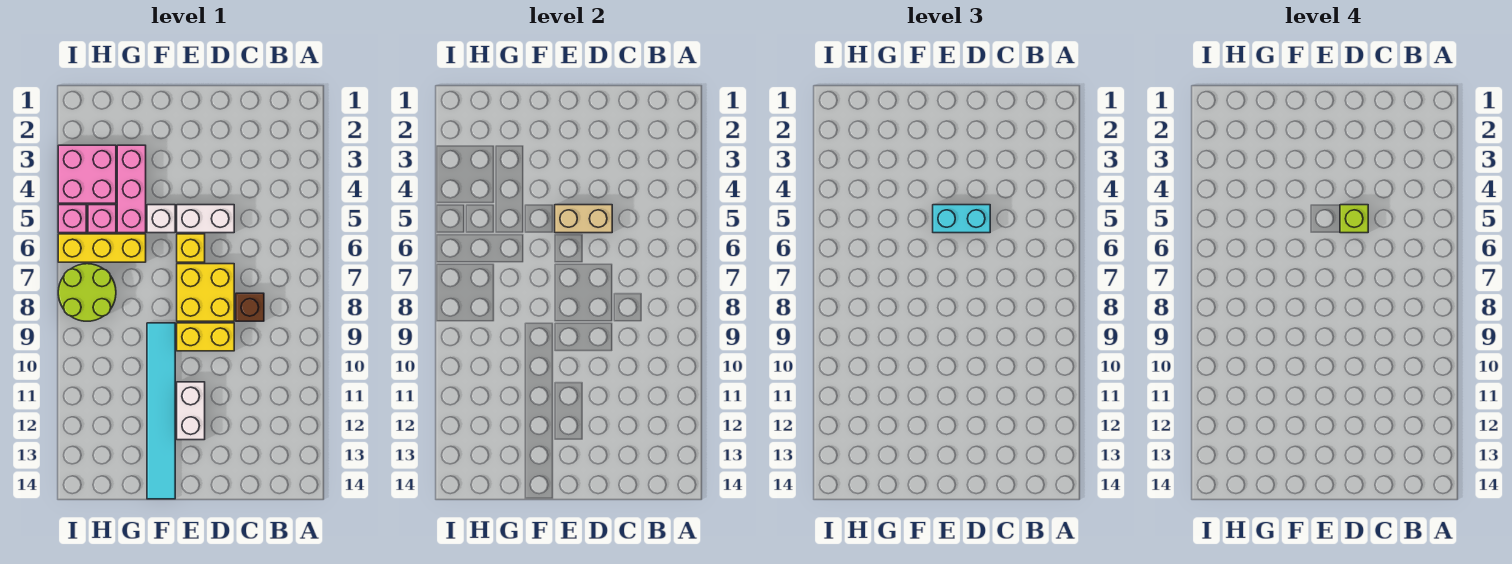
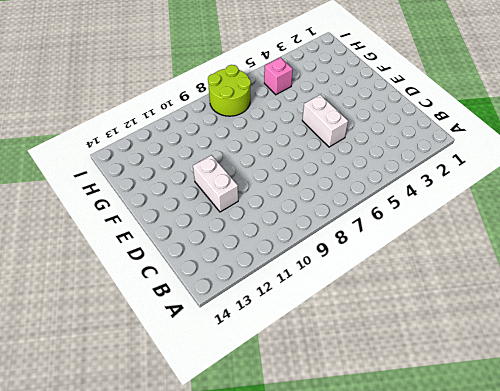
white brick D11:E11 level 1 -> white brick E11:E12 level 1
none -> brown brick C8 level 1
none -> yellow brick D7:E8 level 1
none -> yellow brick D9:E9 level 1

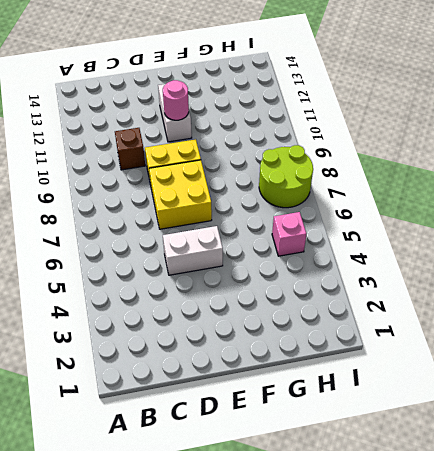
brown brick C10 level 1 -> brown brick C8 level 1
pink round brick E11 level 2 -> none
none -> yellow brick E6 level 1
none -> white brick F5 level 1
none -> cyan tile F9:F14 level 1

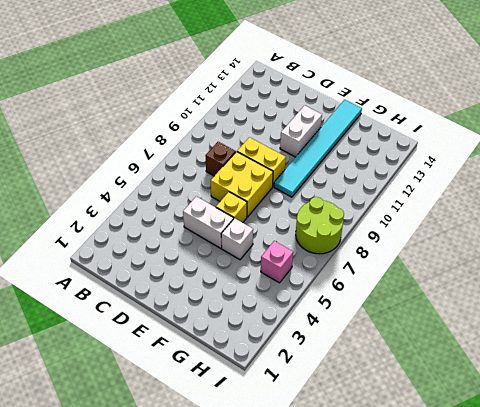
none -> pink brick G3:G5 level 1
none -> yellow brick G6:I6 level 1
none -> pink brick H3:I4 level 1

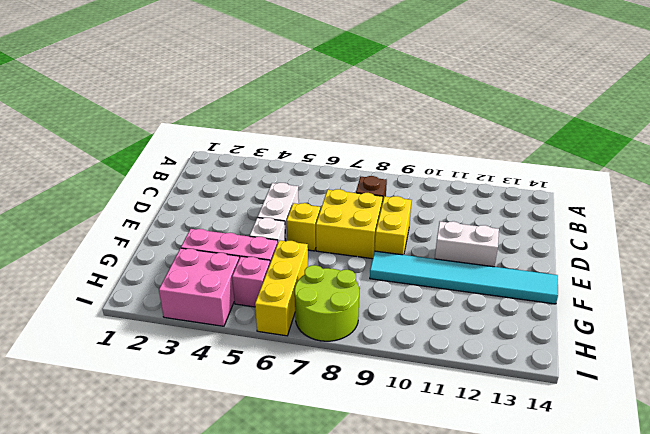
none -> pink brick I5 level 1
none -> tan brick D5:E5 level 2
none -> cyan brick D5:E5 level 3

